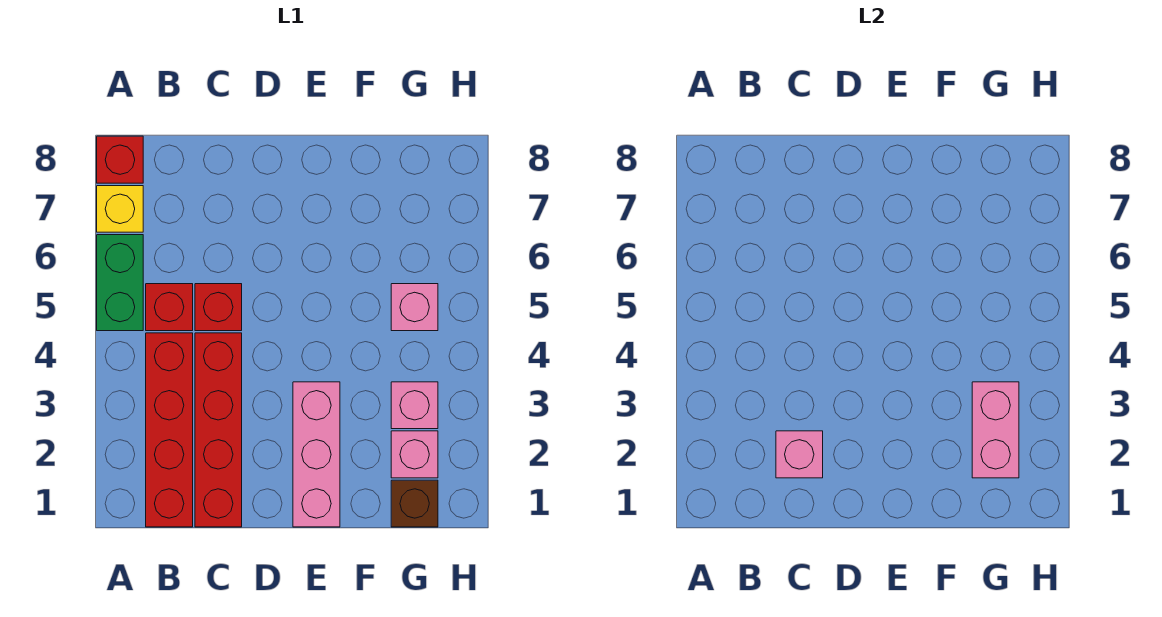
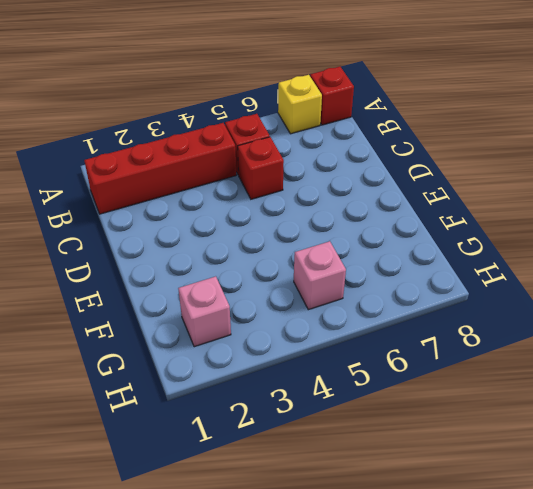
none -> green brick A5:A6 level 1
none -> red brick C1:C4 level 1
none -> pink brick E1:E3 level 1

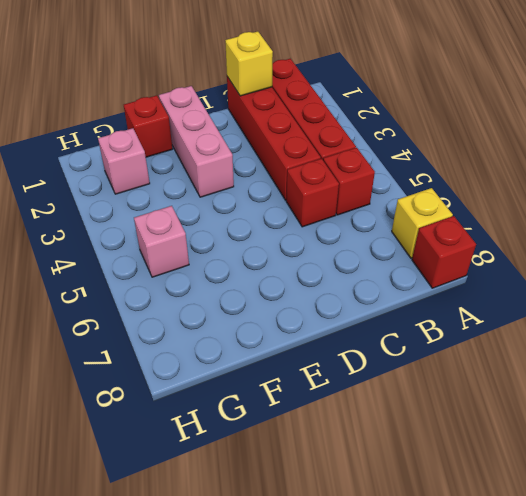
yellow brick C1 level 2 -> none
red brick F1 level 1 -> none
none -> green brick A5:A6 level 1
none -> brown brick G1 level 1
none -> pink brick G3 level 1

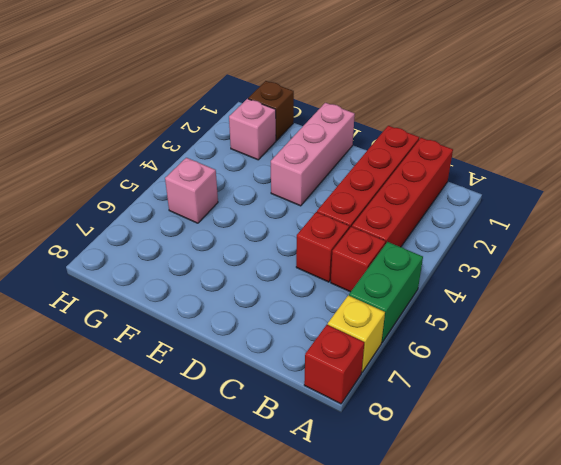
none -> pink brick G3 level 1
none -> pink brick C2 level 2
none -> pink brick G2:G3 level 2

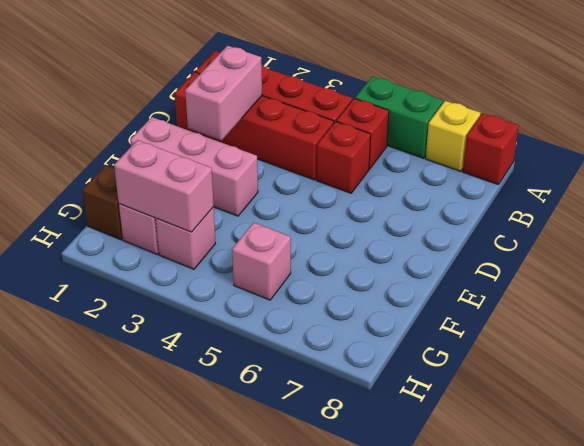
pink brick C2:D2 level 2 -> pink brick C2 level 2

